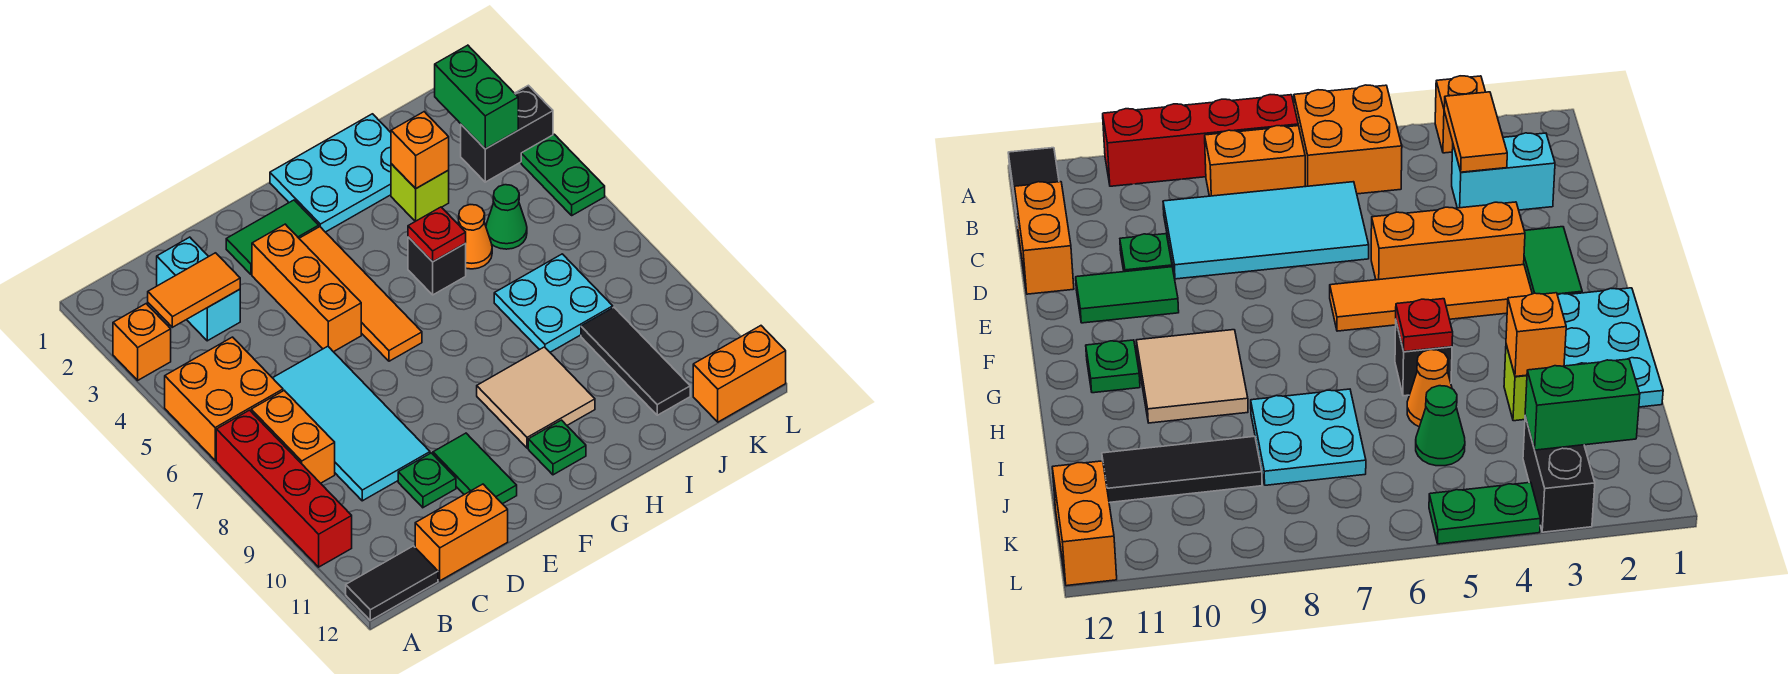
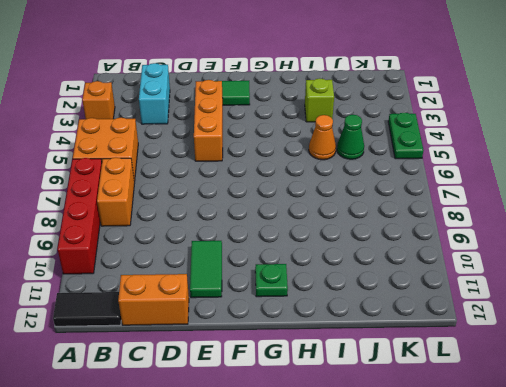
none -> cyan tile C6:D9 level 1
none -> green plate D10 level 1
none -> orange tile F3:F6 level 1

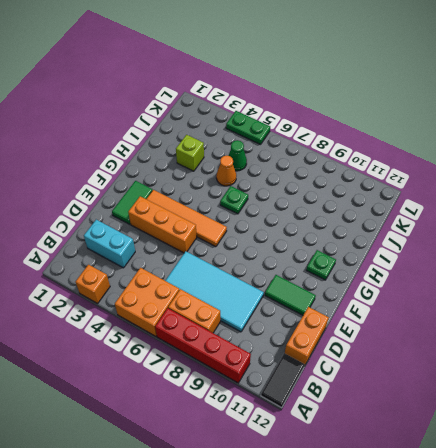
green plate H6 level 1 -> green plate D10 level 1
none -> cyan plate G1:I2 level 1
none -> tan tile G9:H10 level 1
none -> black brick H5 level 1

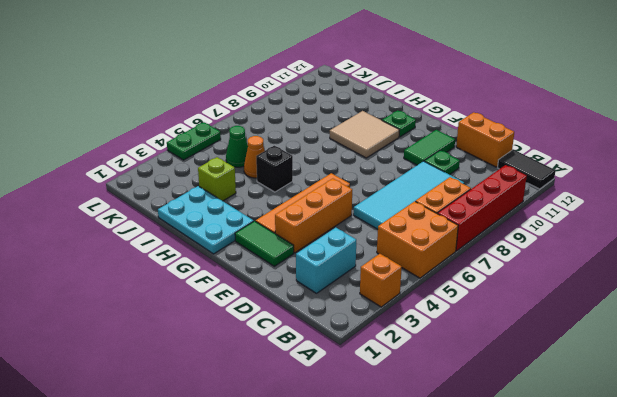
none -> cyan plate I7:J8 level 1
none -> black tile J9:J11 level 1
none -> black brick K3:L3 level 1

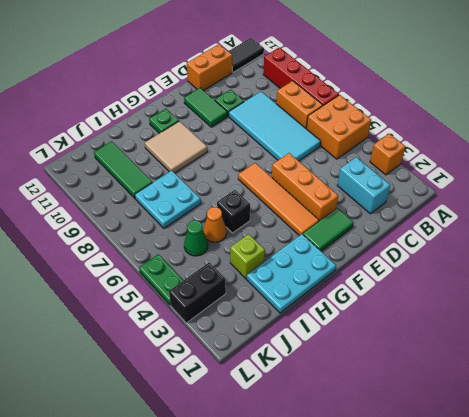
green tile J9:J11 level 1 -> black tile J9:J11 level 1
none -> orange brick K12:L12 level 1
none -> orange tile B3:C3 level 2
none -> red plate H5 level 2

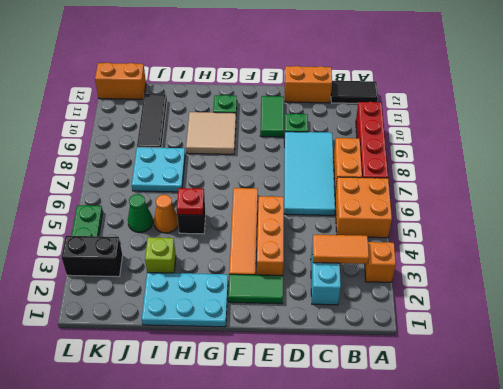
none -> orange brick I3 level 2
none -> green brick K2:K3 level 2

